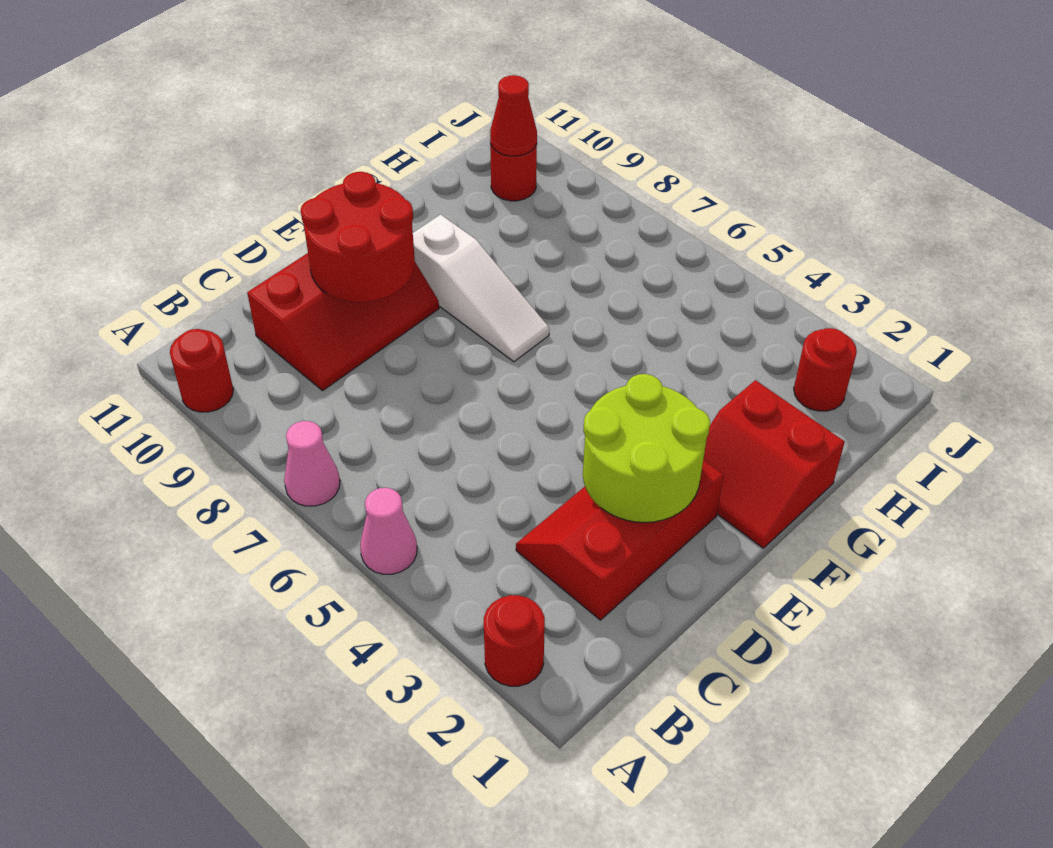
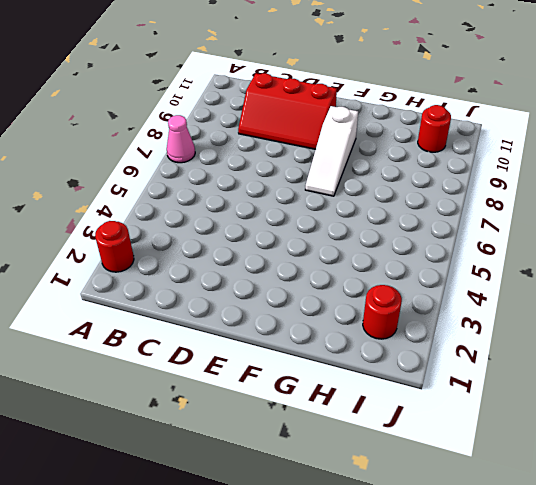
none -> pink cone A5 level 1
none -> red round brick A10 level 1
none -> red slope C2:E3 level 1 top 2

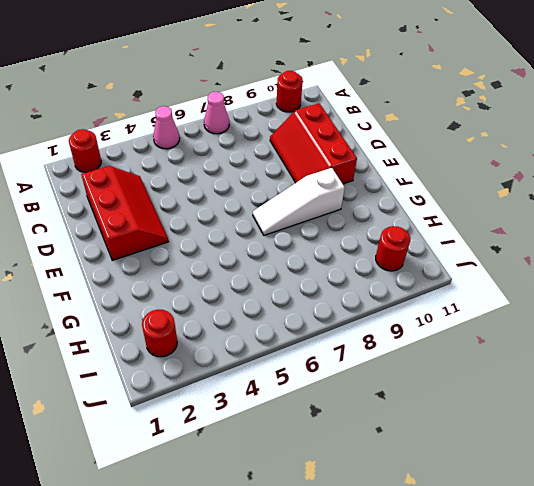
none -> red slope F1:G2 level 1 top G
none -> lime round brick D2:E3 level 2
none -> red round brick D9:E10 level 2

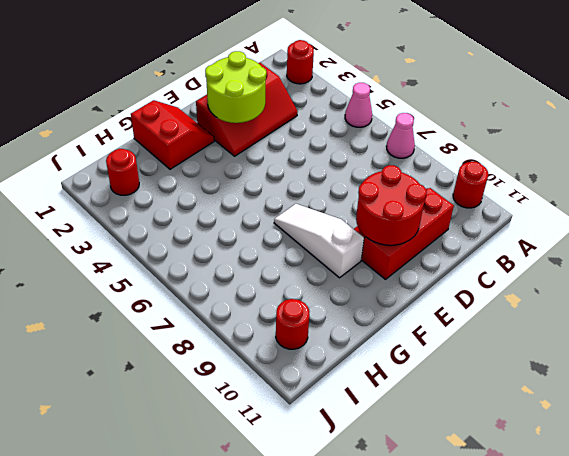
none -> red cone I10 level 2

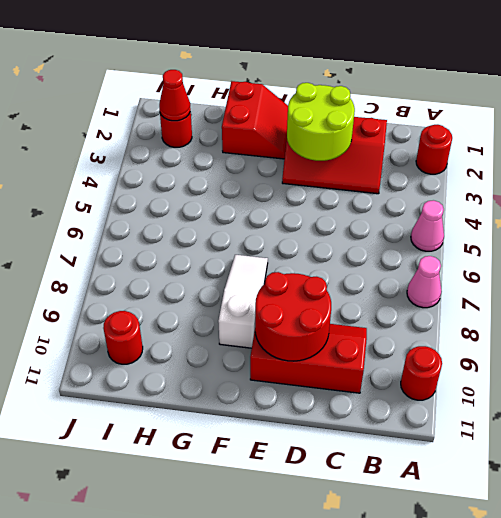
red cone I2 level 2 -> red cone I10 level 2

